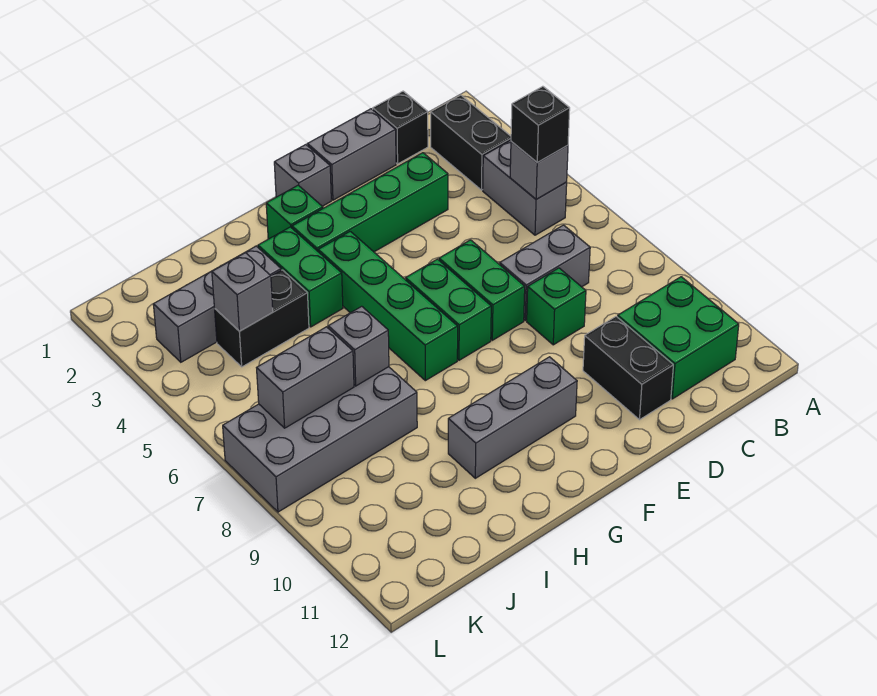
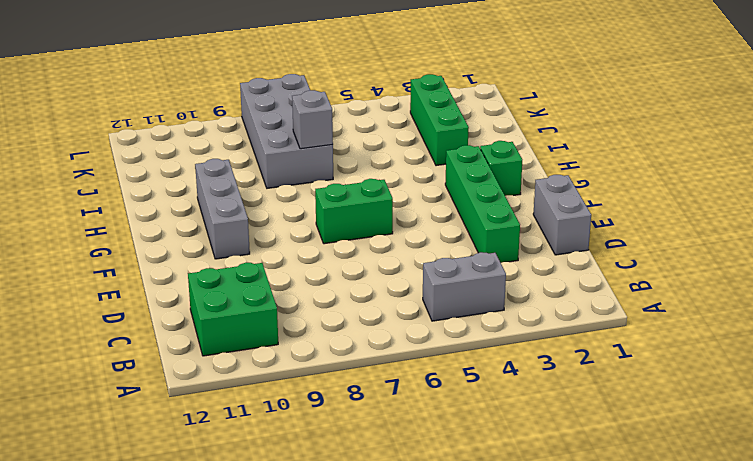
green brick I3:K3 level 1 -> grey brick I3:K3 level 1
none -> black brick B2:B3 level 1
none -> black brick C1 level 1
none -> grey brick C7:D7 level 1

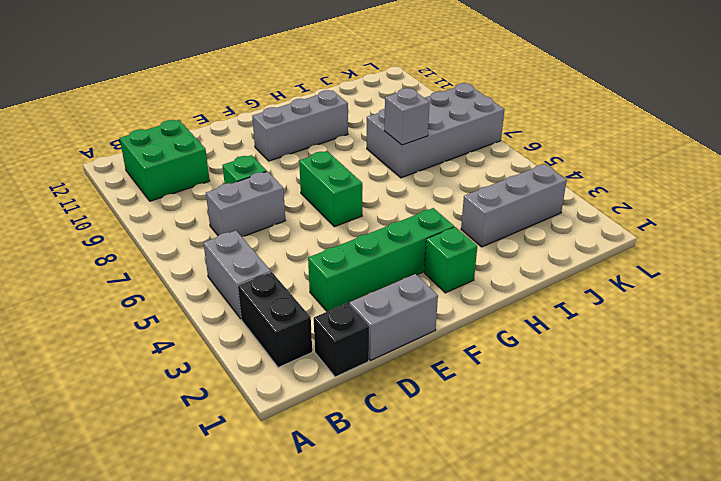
none -> black brick D10:D11 level 1
none -> green brick E6:E7 level 1
none -> grey brick F1 level 1

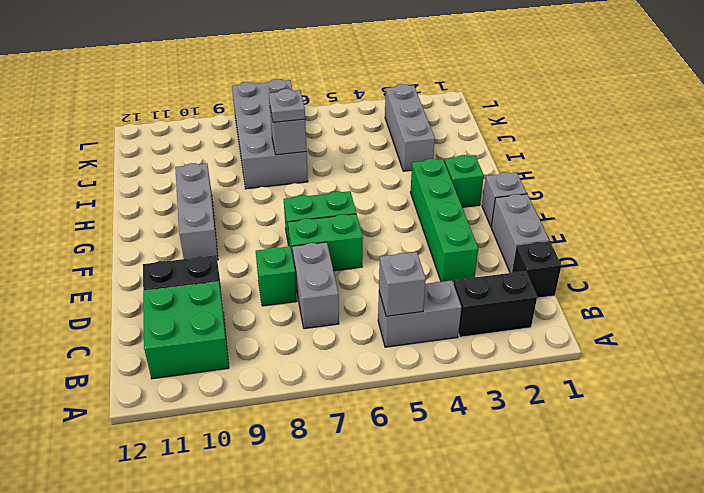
grey plate I7 level 3 -> none
none -> green brick G4:G7 level 1
none -> green brick H3:H4 level 1
none -> black brick I4:J4 level 1

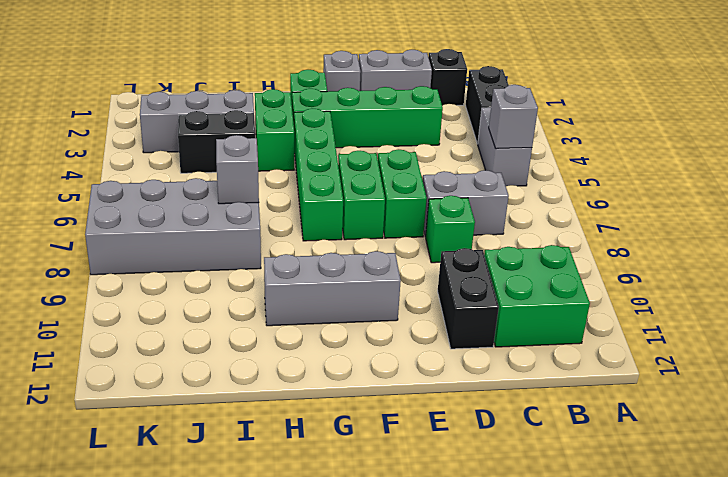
none -> grey brick J4 level 2
none -> grey brick J7:K7 level 2
none -> black brick B5 level 3

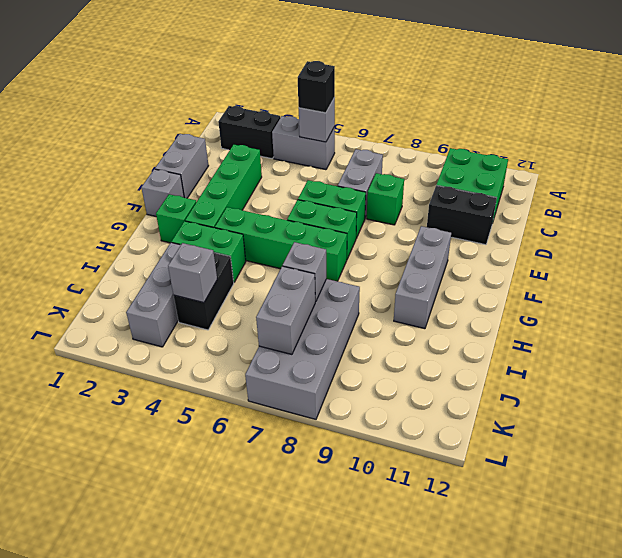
none -> black brick C1 level 1

